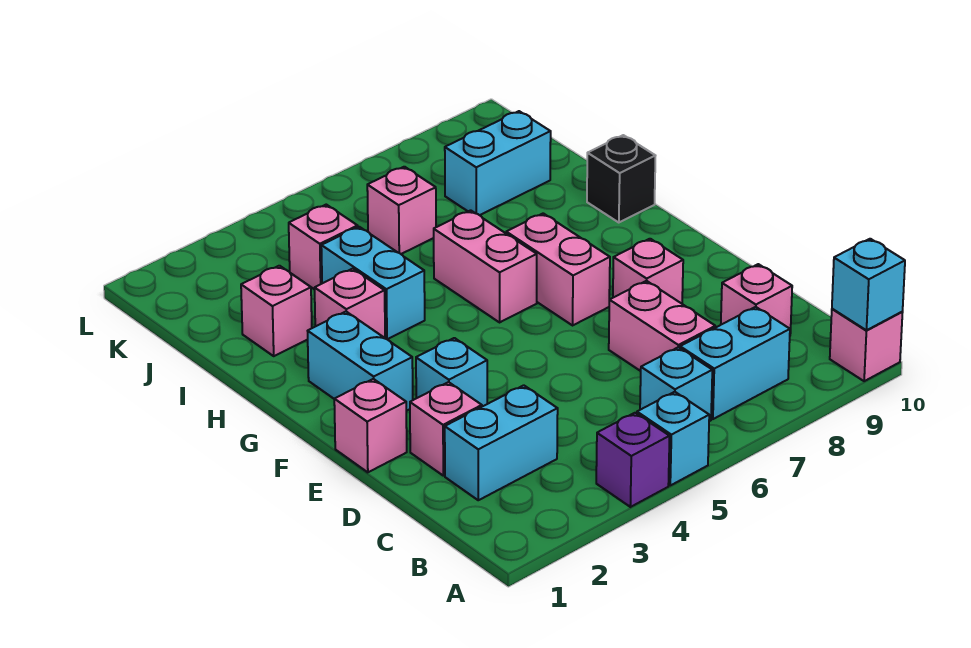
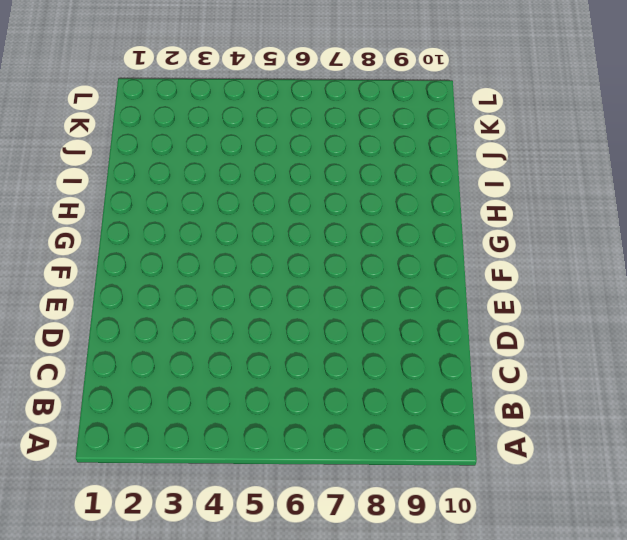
none -> purple brick A4 level 1
none -> cyan brick A5 level 1
none -> pink brick A10 level 1

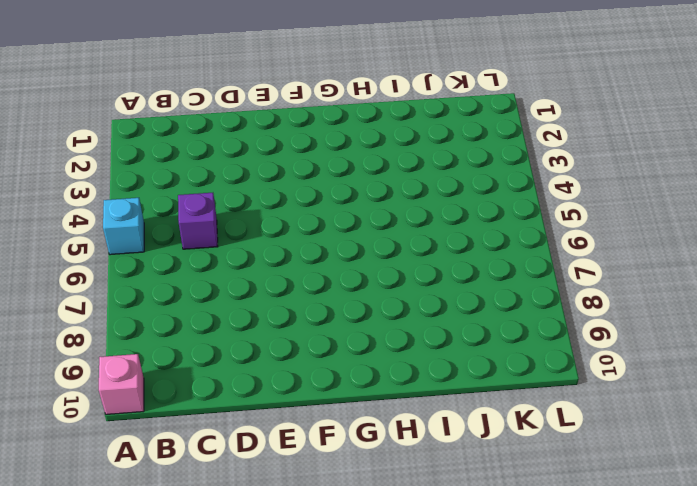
purple brick C5 level 1 -> purple brick A4 level 1
none -> cyan brick B6 level 1
none -> cyan brick B7:B8 level 1
none -> cyan brick C2:C3 level 1

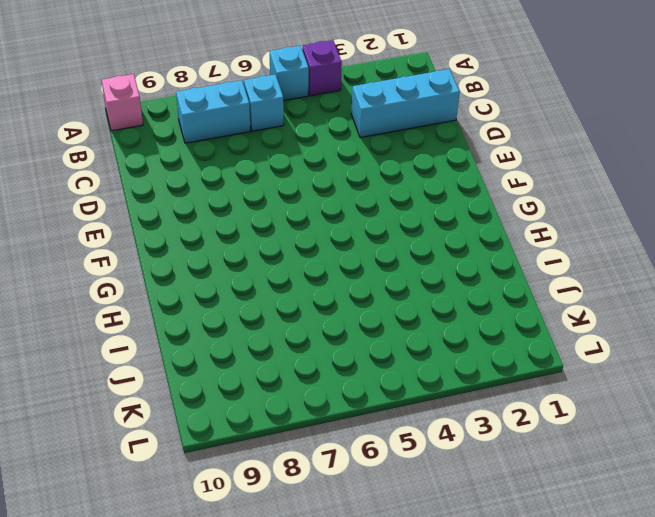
cyan brick C1:C3 level 1 -> cyan brick C2:C3 level 1
none -> pink brick C7:D7 level 1
none -> pink brick C9 level 1
none -> pink brick D2 level 1

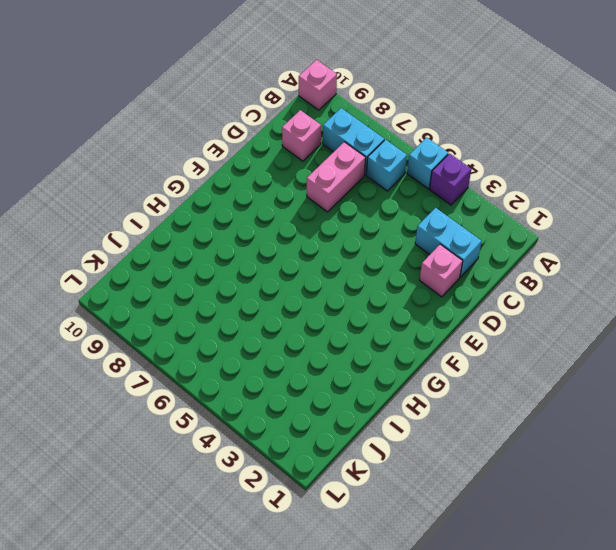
none -> pink brick E1 level 1
none -> cyan brick E3 level 1
none -> pink brick E8 level 1

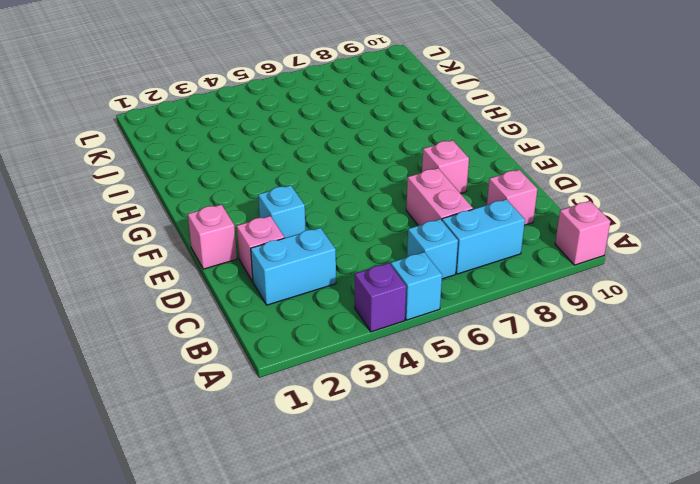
none -> cyan brick F2:G2 level 1
none -> pink brick F7:G7 level 1
none -> pink brick G6:H6 level 1

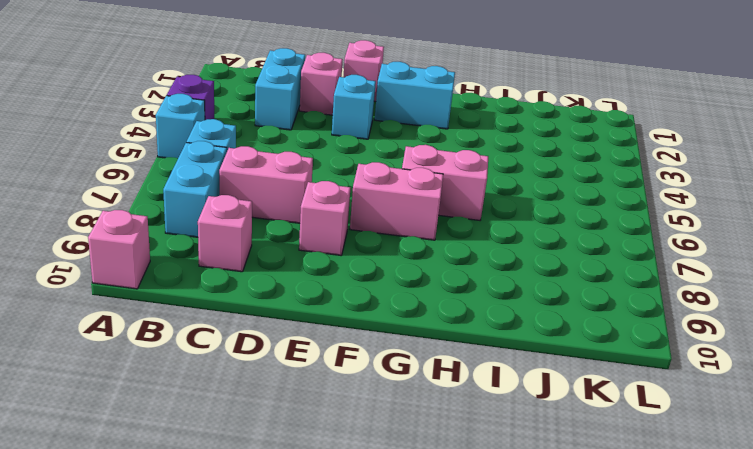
none -> pink brick H3 level 1
none -> cyan brick H4:I4 level 1
none -> black brick H10 level 1

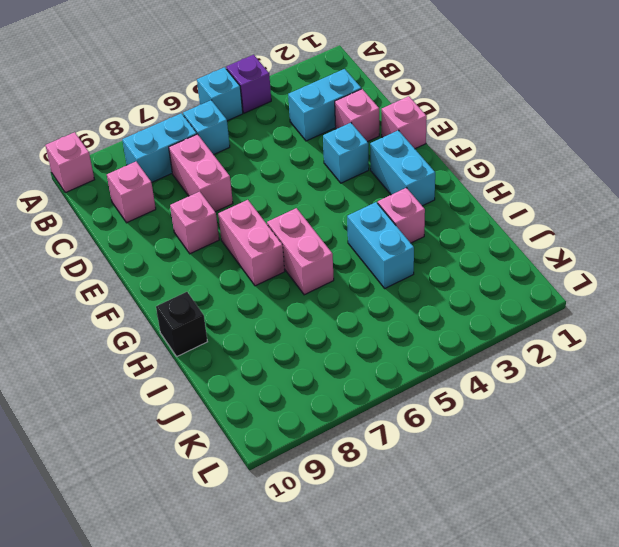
none -> pink brick I2 level 1
none -> pink brick J4 level 1
none -> pink brick J6 level 1

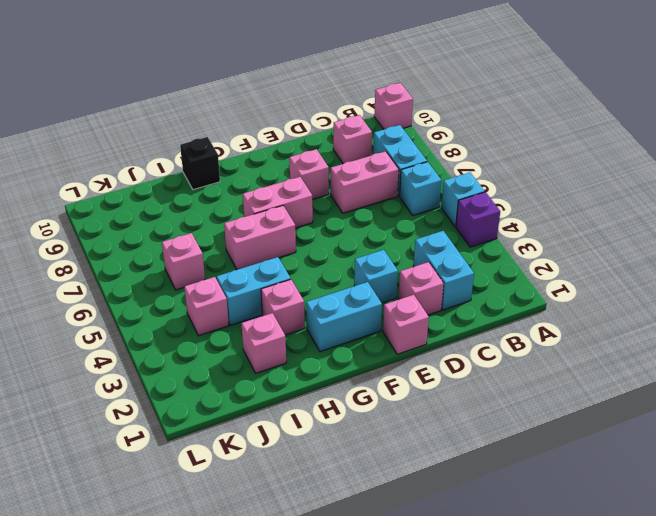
none -> cyan brick J8:J9 level 1
none -> cyan brick A10 level 2

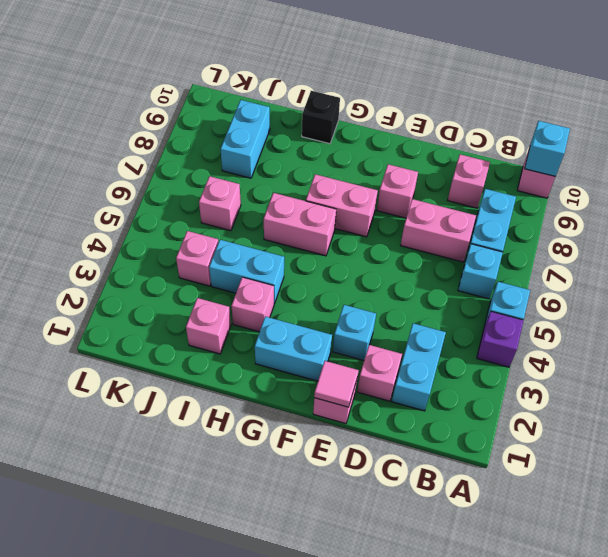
pink tile E1 level 2 -> none

